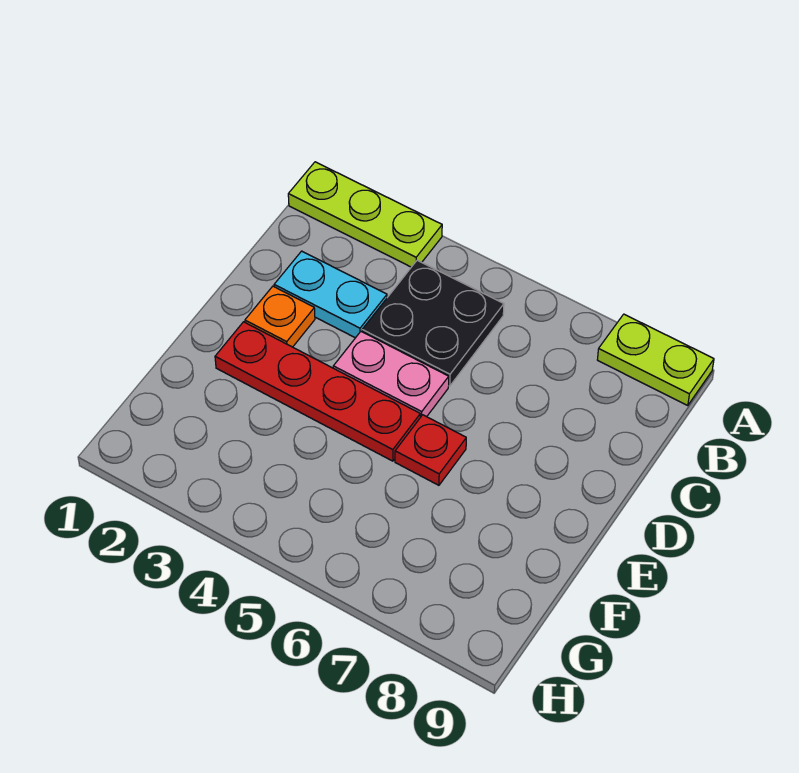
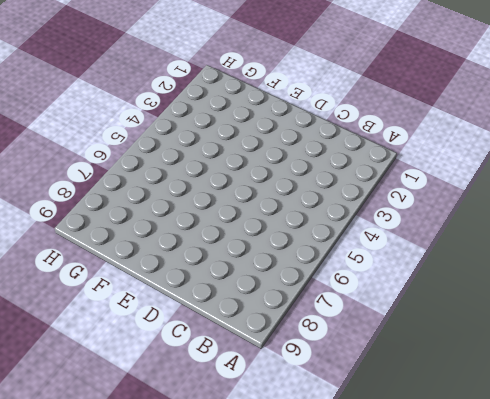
none -> lime plate A1:A3 level 1
none -> lime plate A8:A9 level 1

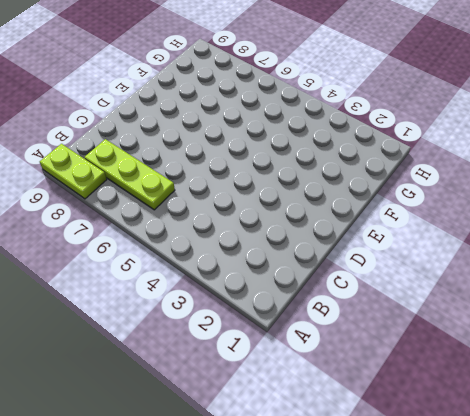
lime plate B6:B8 level 1 -> lime plate A1:A3 level 1
none -> black plate B4:C5 level 1
none -> cyan plate C2:C3 level 1

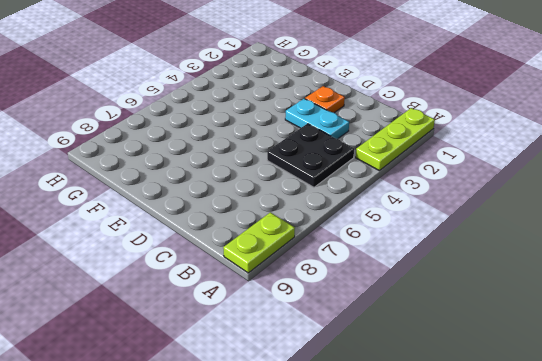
cyan plate C3:D3 level 1 -> cyan plate C2:C3 level 1
none -> pink plate D4:D5 level 1
none -> red plate E2:E5 level 1

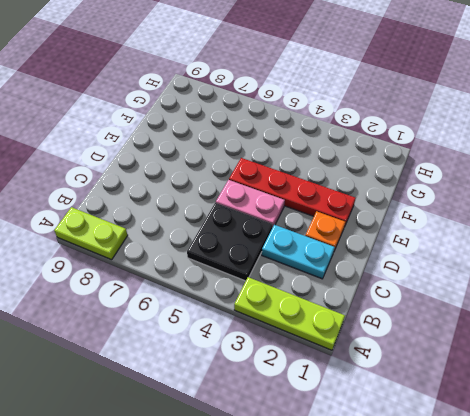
none -> red plate E6 level 1

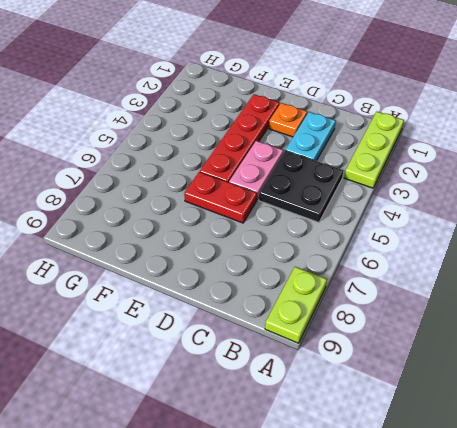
red plate D6:E6 level 1 -> red plate E6 level 1

